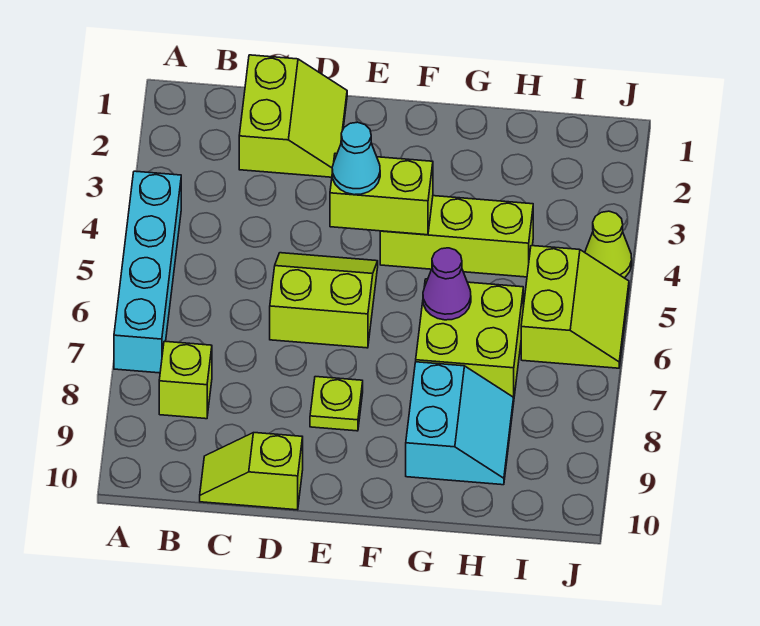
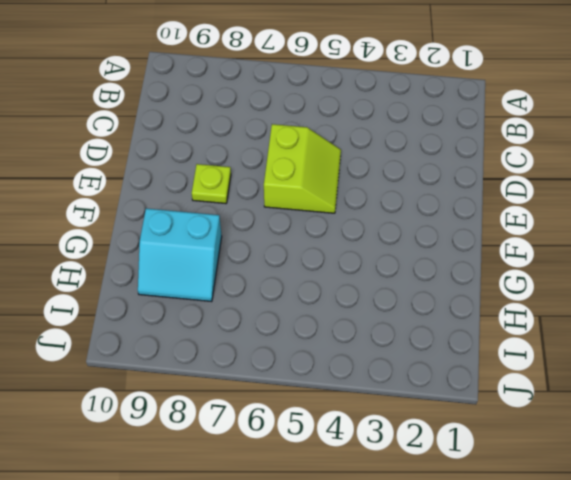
none -> cyan brick A4:A7 level 1
none -> lime brick B8 level 1
none -> lime slope C1:D2 level 1 top C

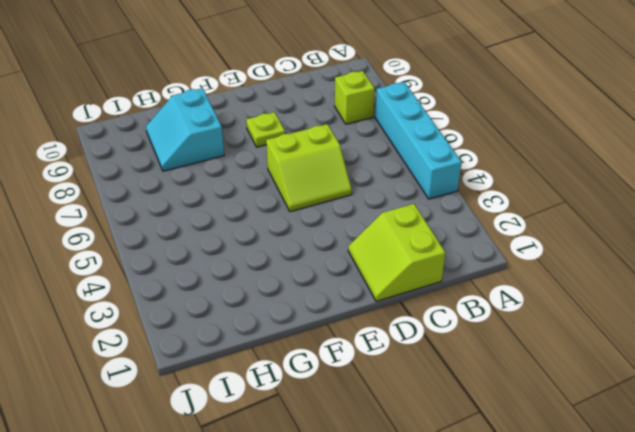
none -> lime slope C10:D10 level 1 top D
none -> lime brick F4:H4 level 1
none -> lime brick G6:H7 level 1

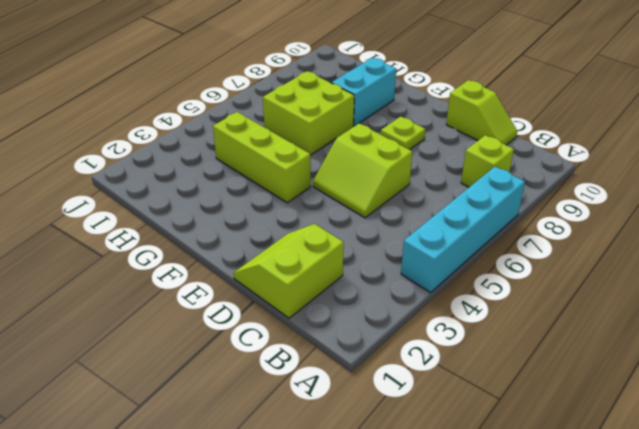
none -> lime slope I5:J6 level 1 top I
none -> lime cone J4 level 1
none -> lime brick E4:F4 level 2

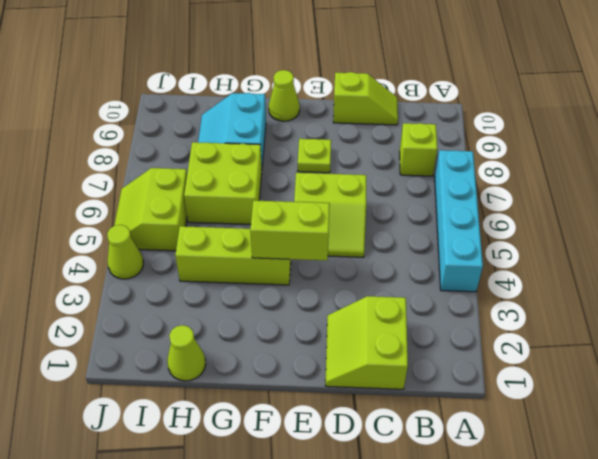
lime cone F10 level 1 -> none
lime cone H1 level 1 -> none
none -> purple cone G6 level 2
none -> cyan cone E4 level 3

